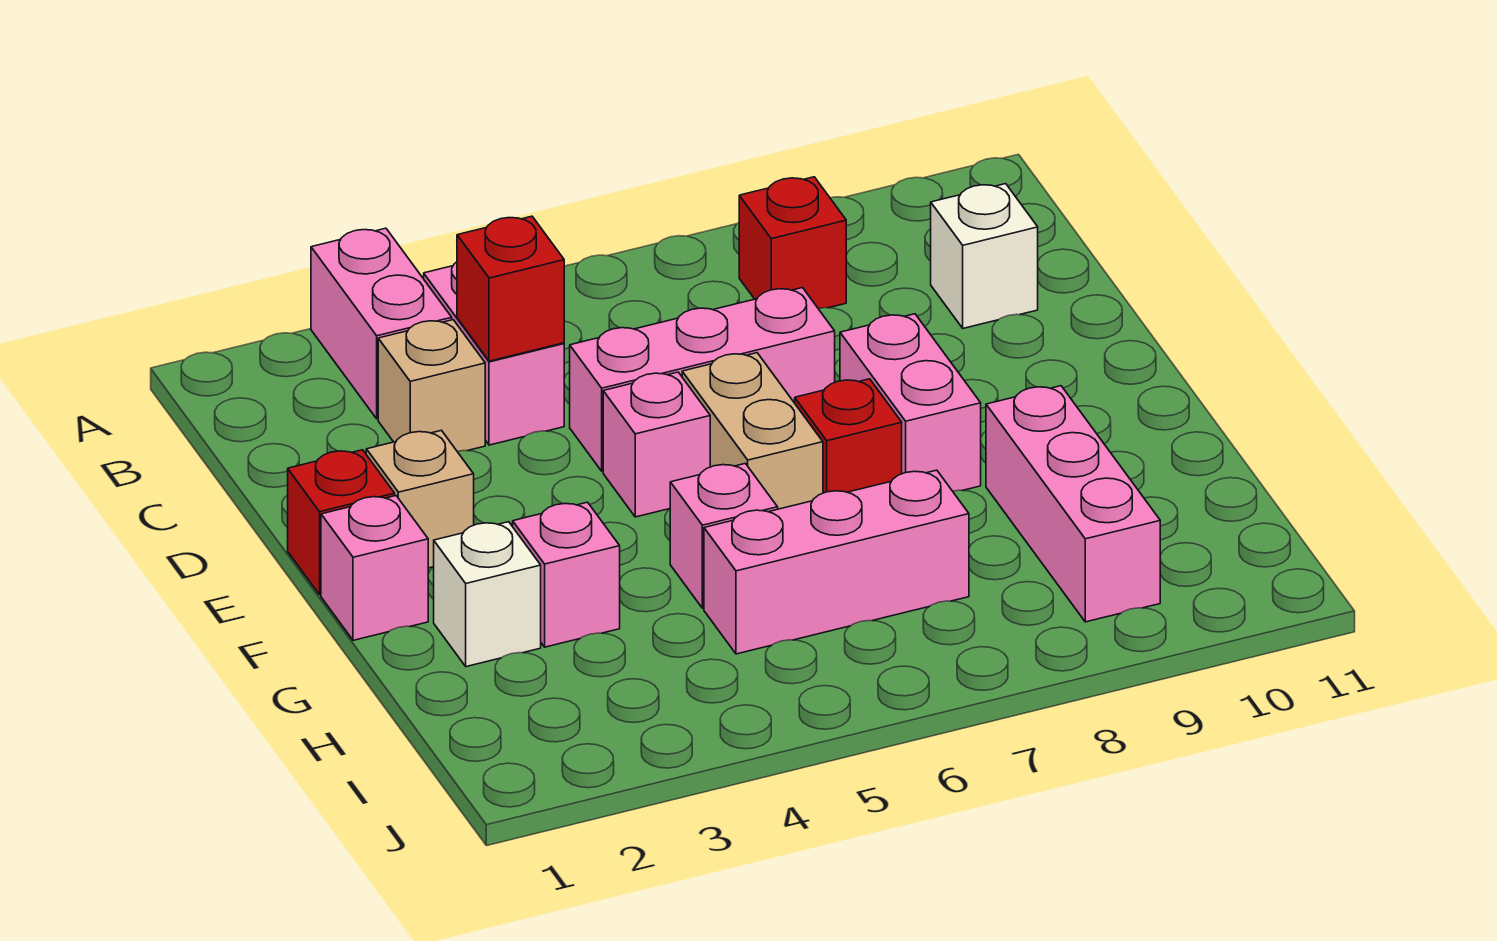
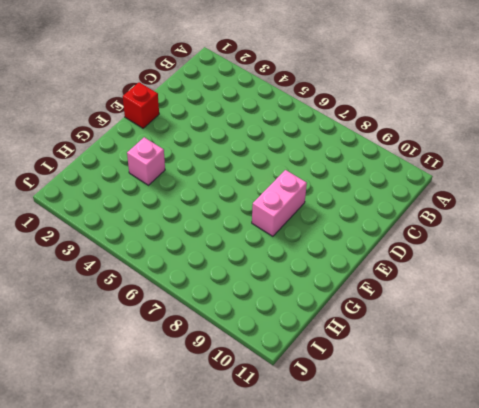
none -> pink brick A3:B3 level 1
none -> pink brick B4:C4 level 1
none -> red brick B8 level 1

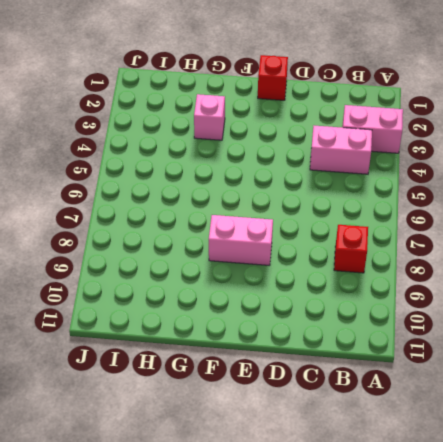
none -> tan brick C3 level 1
none -> white brick C10 level 1
none -> pink brick D5:D7 level 1

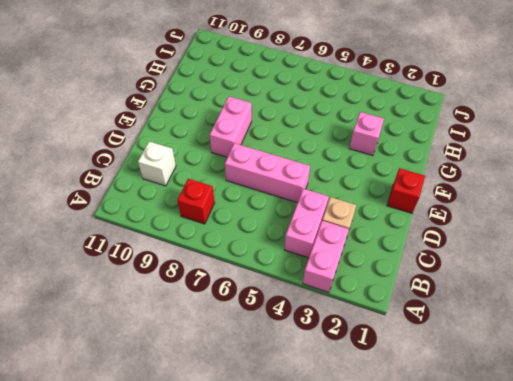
none -> tan brick E2 level 1
none -> pink brick E5 level 1
none -> tan brick E6:F6 level 1

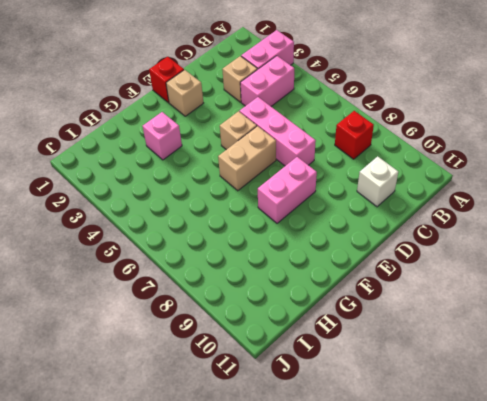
tan brick E5 level 1 -> pink brick E5 level 1
none -> pink brick F1 level 1
none -> red brick F7 level 1
none -> white brick G2 level 1

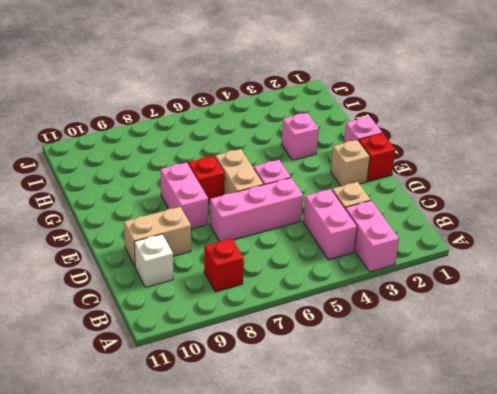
tan brick D9:D10 level 1 -> none
none -> white brick G2 level 1
none -> pink brick G5 level 1
none -> pink brick G9:I9 level 1

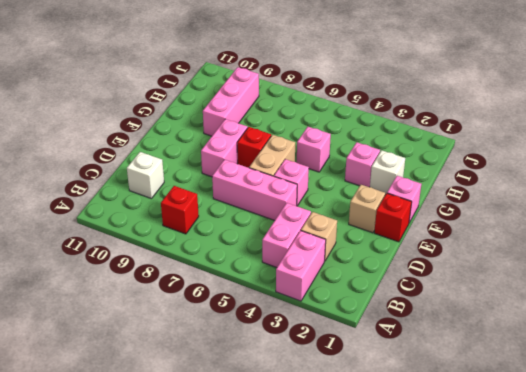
none -> pink brick H5:H7 level 1
none -> red brick C4 level 2

